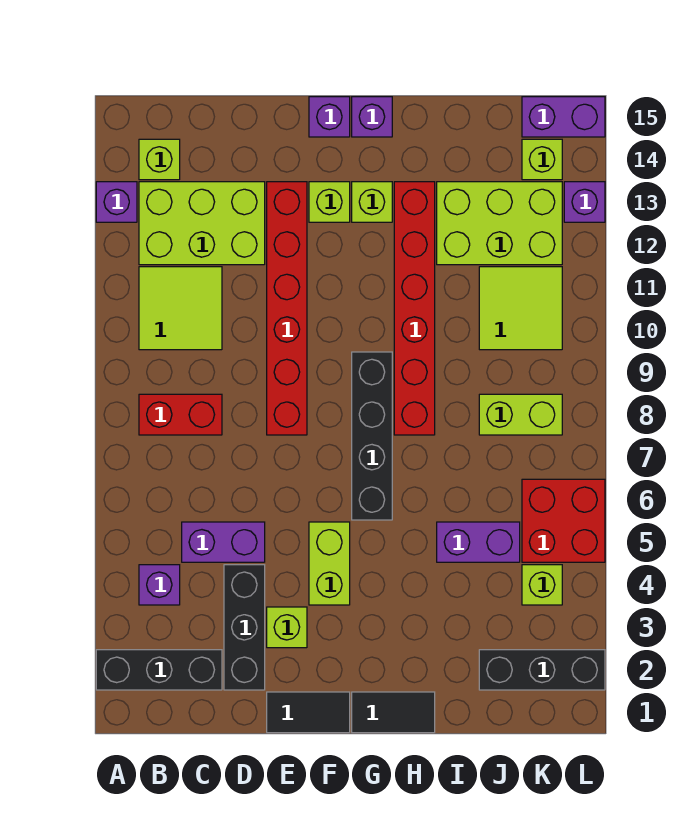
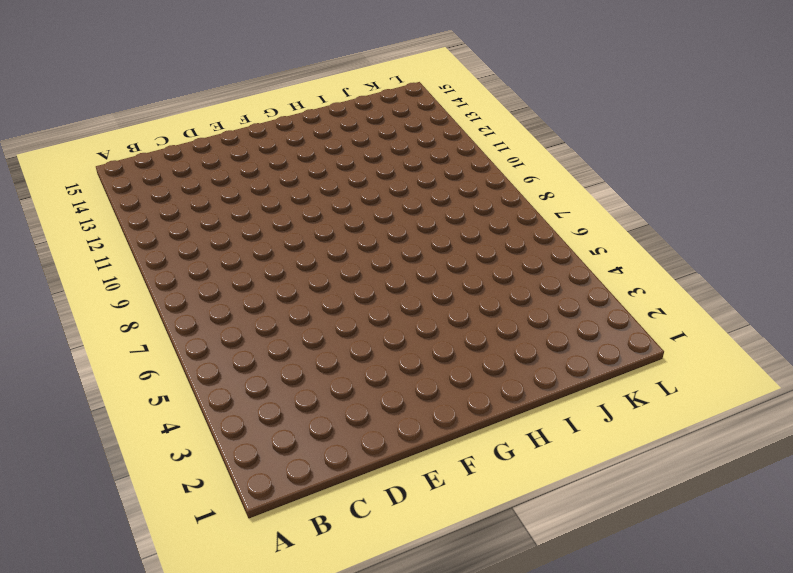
none -> black brick A2:C2 level 1
none -> purple brick A13 level 1
none -> purple brick B4 level 1
none -> red brick B8:C8 level 1

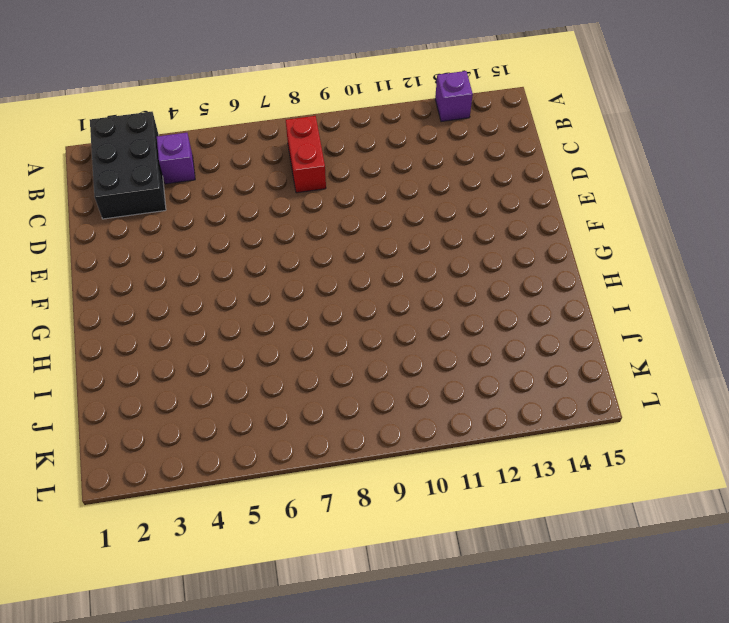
black brick A2:C3 level 1 -> black brick A2:C2 level 1
none -> lime tile B10:C11 level 1
none -> lime brick B12:D13 level 1
none -> lime brick B14 level 1
none -> purple brick C5:D5 level 1

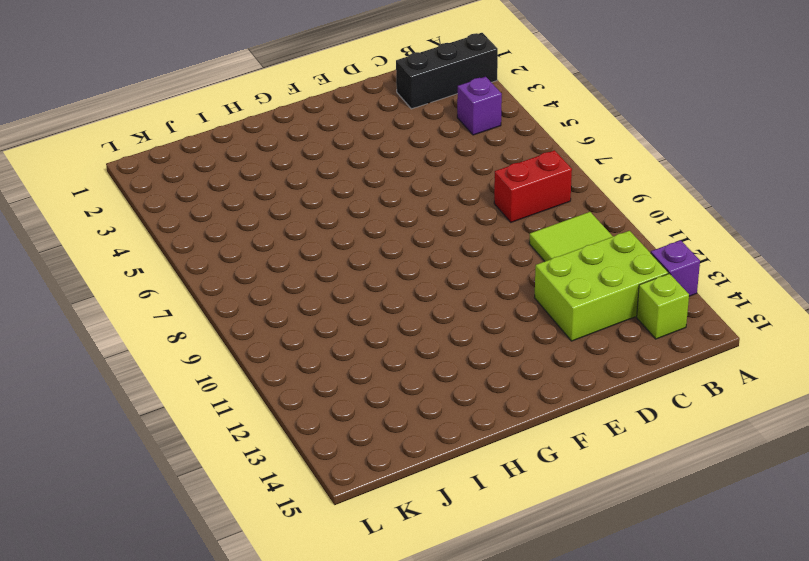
none -> purple brick C5:D5 level 1
none -> black brick D2:D4 level 1
none -> black tile E1:F1 level 1
none -> lime brick E3 level 1

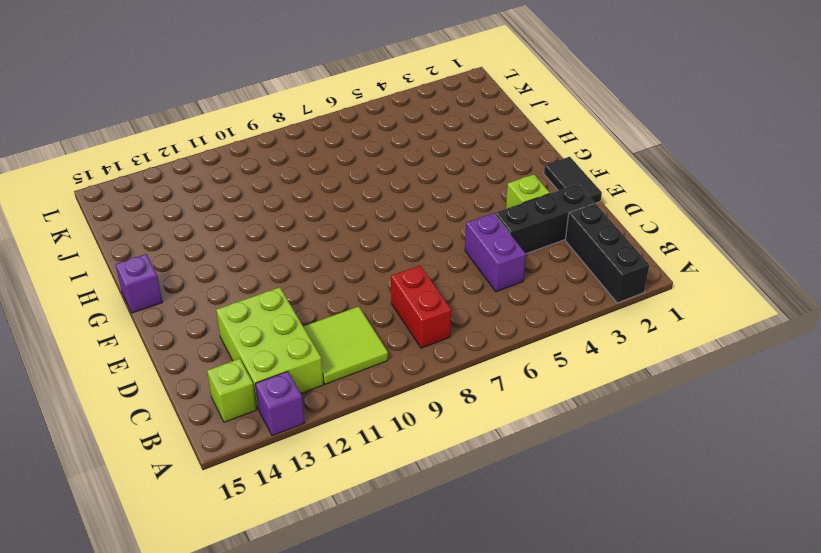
none -> purple brick B4 level 1
none -> red brick E8:E13 level 1
none -> lime brick F4:F5 level 1
none -> lime brick F13 level 1

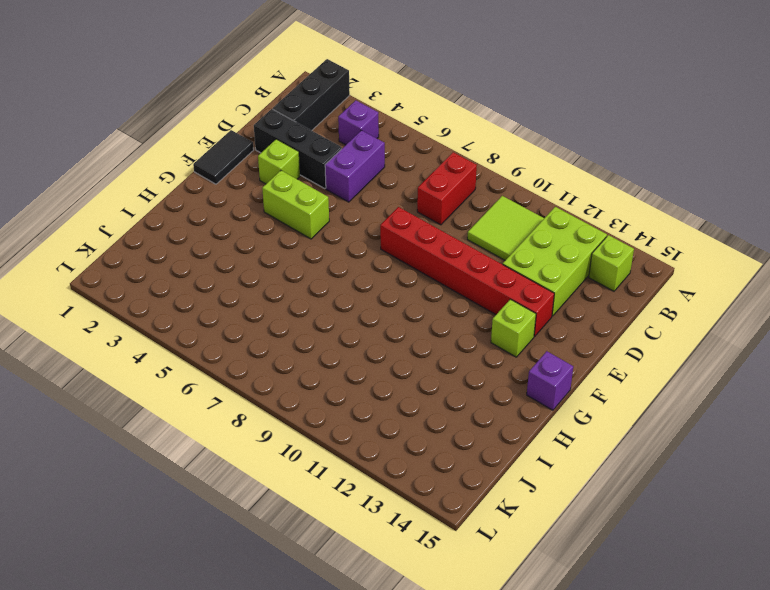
none -> purple brick A13 level 1
none -> purple brick F15 level 1
none -> black tile G1:H1 level 1
none -> black brick G6:G9 level 1

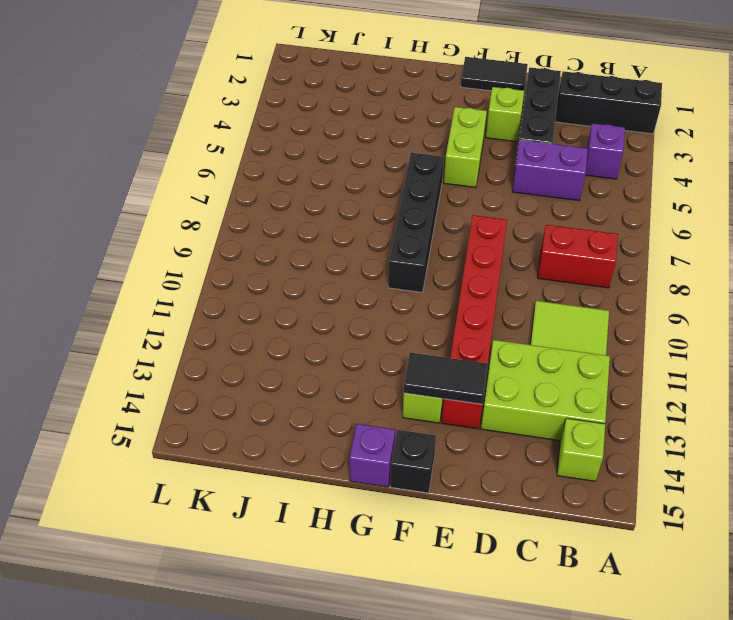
black tile E13:F13 level 2 -> black tile G1:H1 level 1
black brick F15 level 1 -> purple brick F15 level 1
none -> purple brick A13 level 1
none -> lime brick G13 level 1
none -> red brick H8:H13 level 1
none -> purple brick I5:J5 level 1

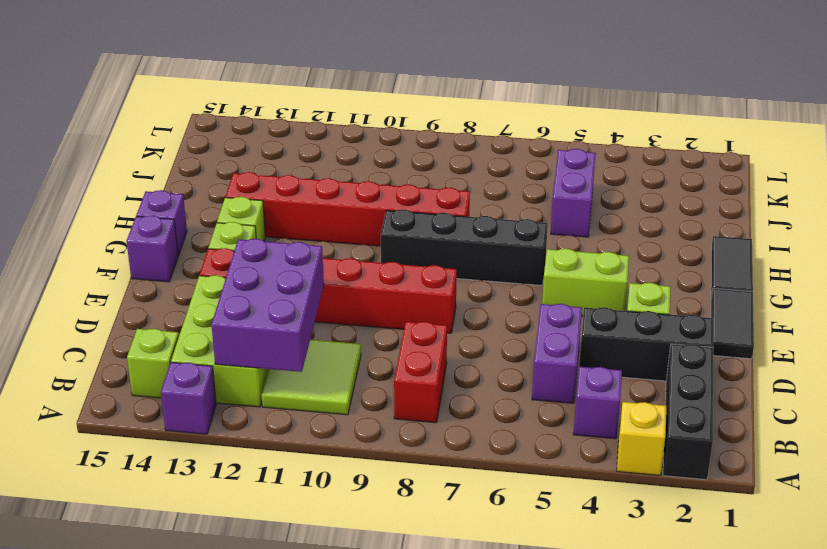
yellow brick A3 level 1 -> none
purple brick B11:D12 level 2 -> none
none -> lime brick I12:K13 level 1
none -> black brick J2:L2 level 1
none -> lime brick J8:K8 level 1
none -> lime tile J10:K11 level 1

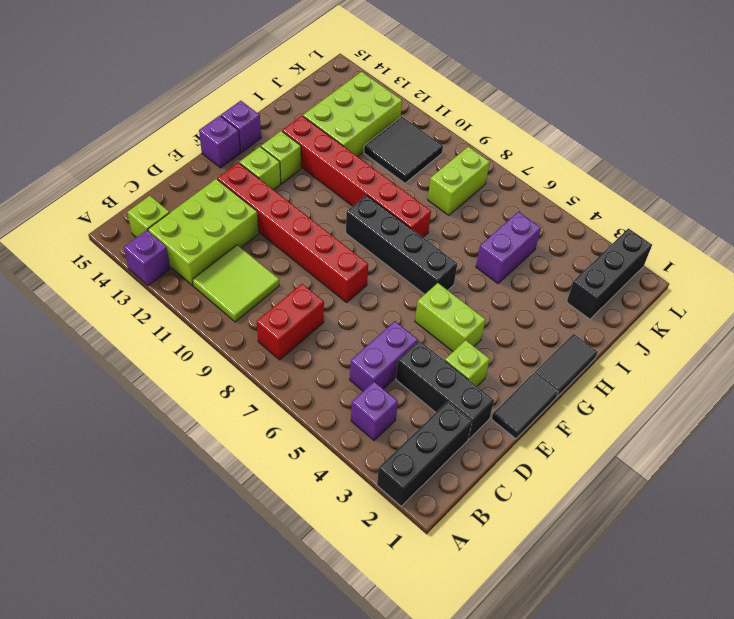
black tile J10:K11 level 1 -> lime tile J10:K11 level 1
none -> lime brick K4 level 1
none -> red brick K5:L6 level 1
none -> lime brick K14 level 1
none -> purple brick K15:L15 level 1

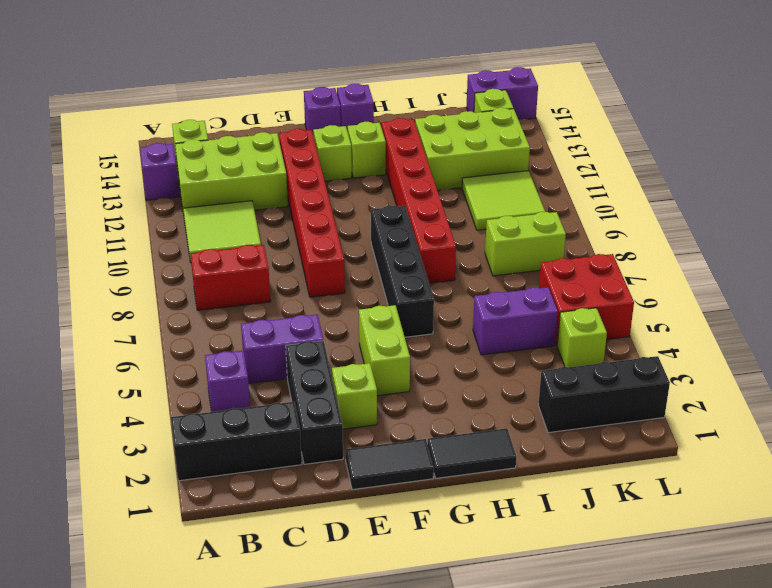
none -> purple brick L13 level 1

